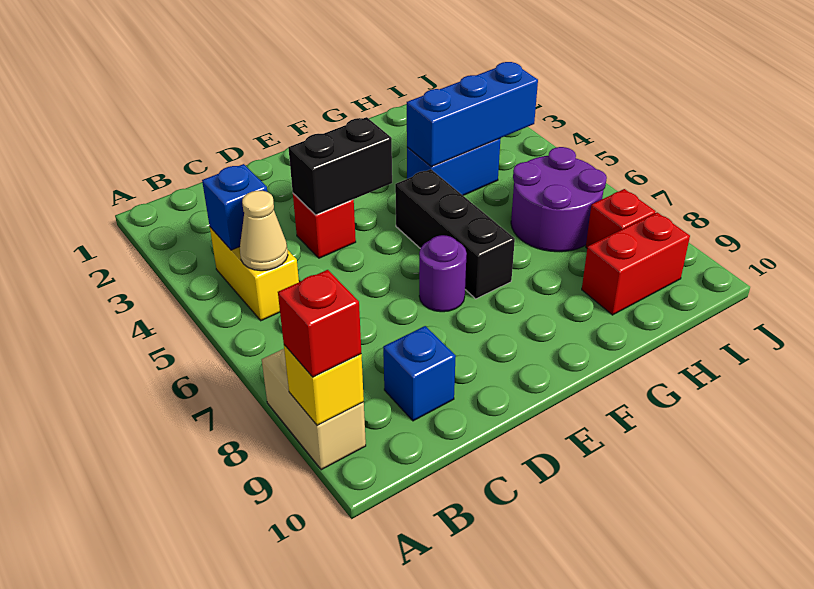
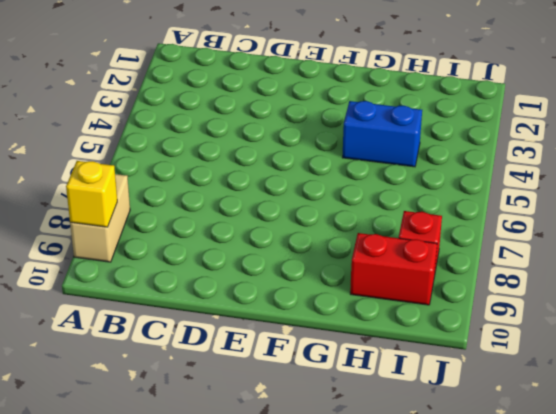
none -> yellow brick B4:B5 level 1
none -> blue brick C9 level 1
none -> red brick D4 level 1

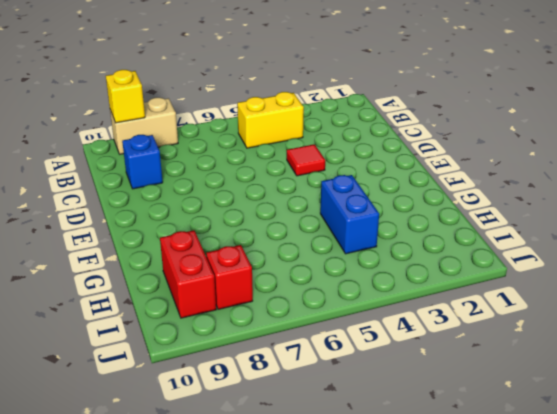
red tile D4 level 1 -> red brick D4 level 1
none -> purple round brick E7 level 1
none -> black brick F5:F7 level 1
none -> purple round brick H6:I7 level 1

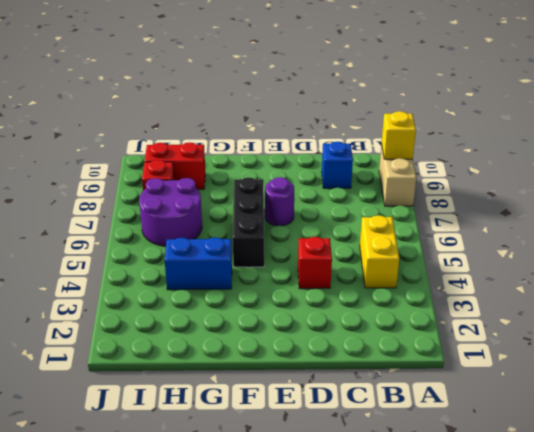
none -> blue brick B4 level 2
none -> tan cone B5 level 2
none -> black brick D4:E4 level 2

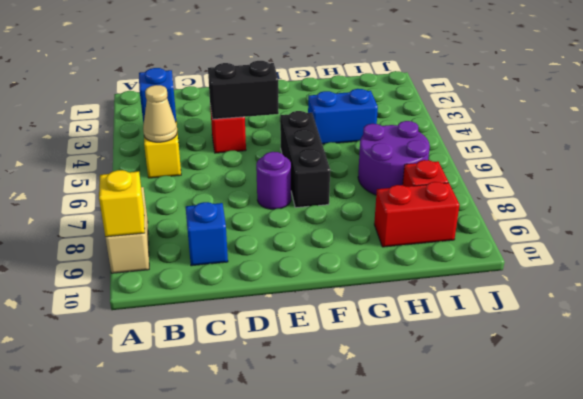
none -> blue brick G4:I4 level 2
none -> red brick A9 level 3

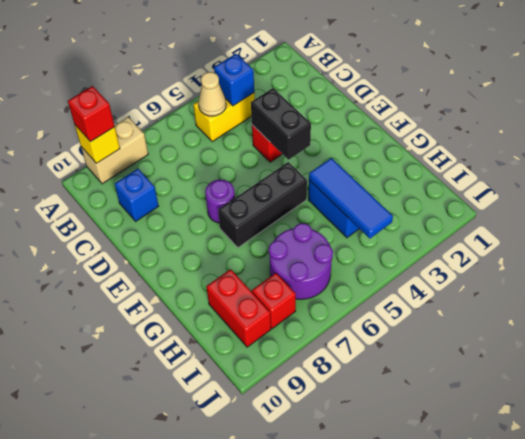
blue tile G4:I4 level 2 -> blue brick G4:I4 level 2

